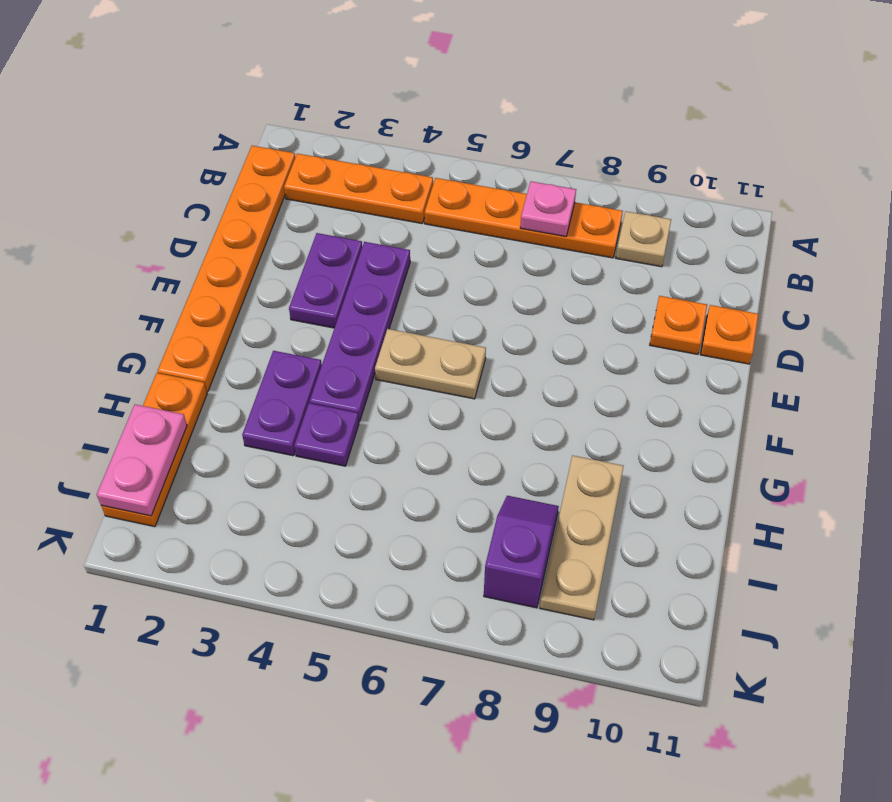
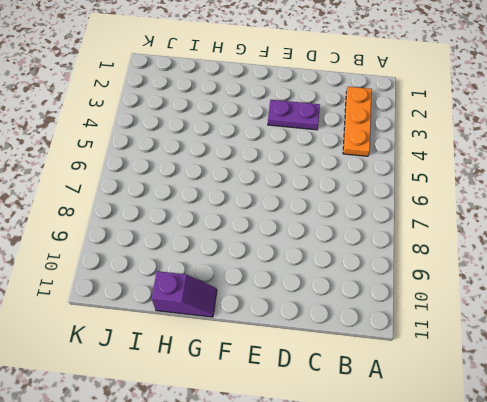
purple slope G11:H11 level 1 top H -> purple slope I8:J8 level 1 top J
none -> orange plate B1:G1 level 1
none -> orange plate B5:B8 level 1
none -> tan plate B9 level 1

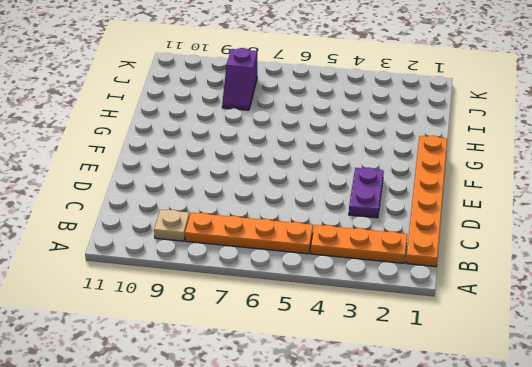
none -> purple plate D4:G4 level 1
none -> orange plate D10 level 1
none -> orange plate D11 level 1

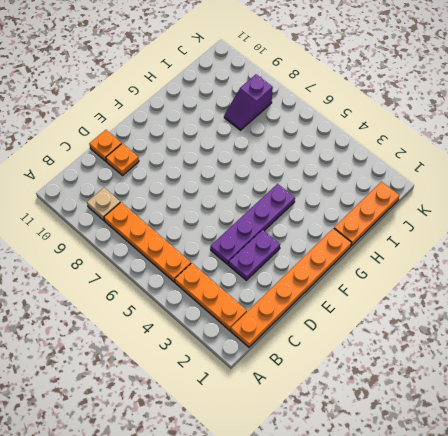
none -> tan plate F5:F6 level 1
none -> purple plate G3:H3 level 1
none -> purple plate H4 level 1

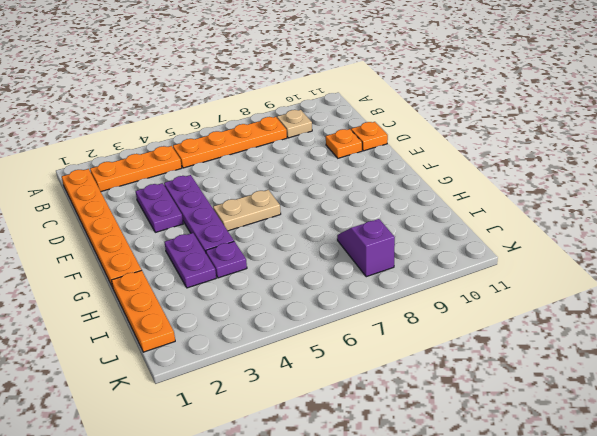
none -> tan plate H9:J9 level 1
none -> pink plate B7 level 2
none -> pink plate I1:J1 level 2

